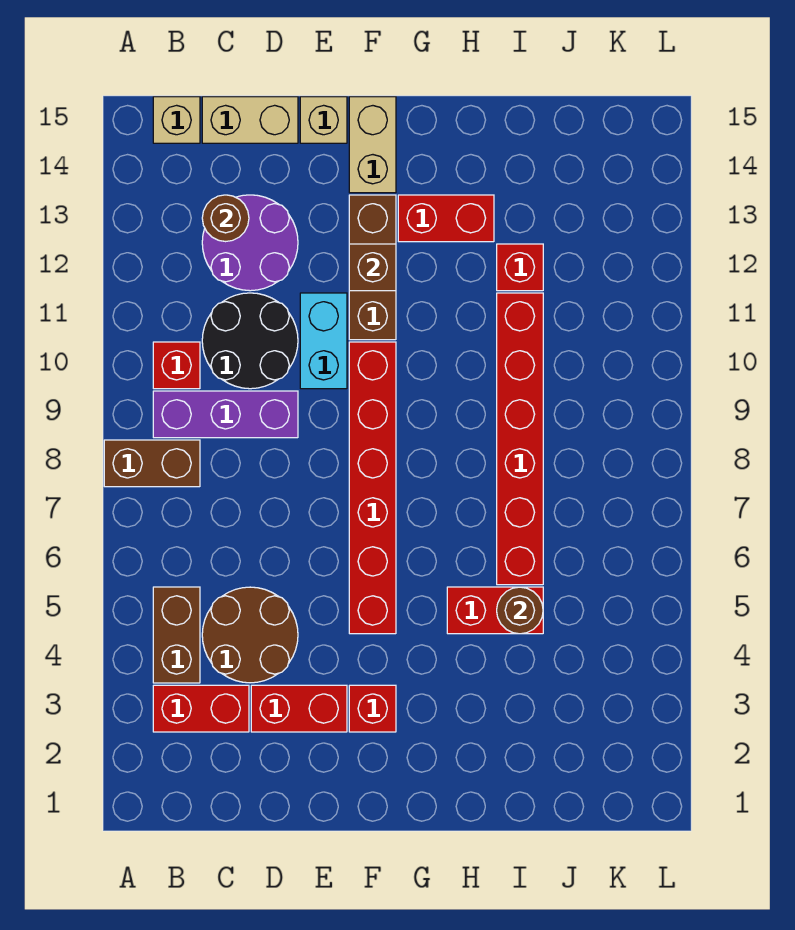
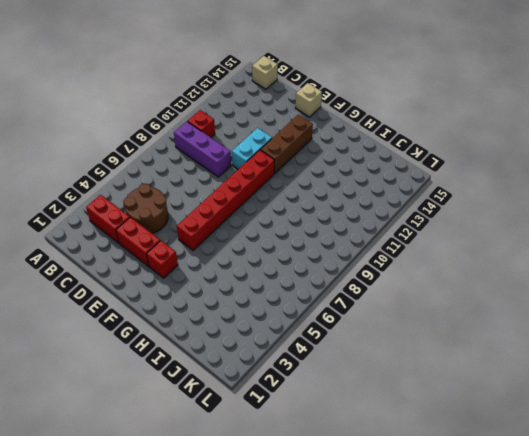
none -> brown brick A8:B8 level 1
none -> brown brick B4:B5 level 1
none -> black round brick C10:D11 level 1

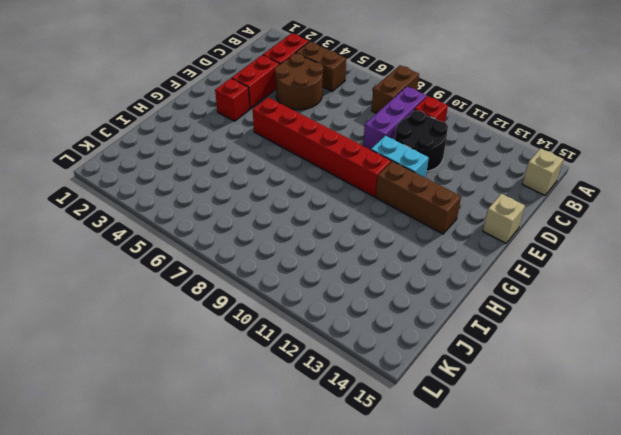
none -> purple round brick C12:D13 level 1
none -> tan brick C15:D15 level 1
none -> tan brick F14:F15 level 1

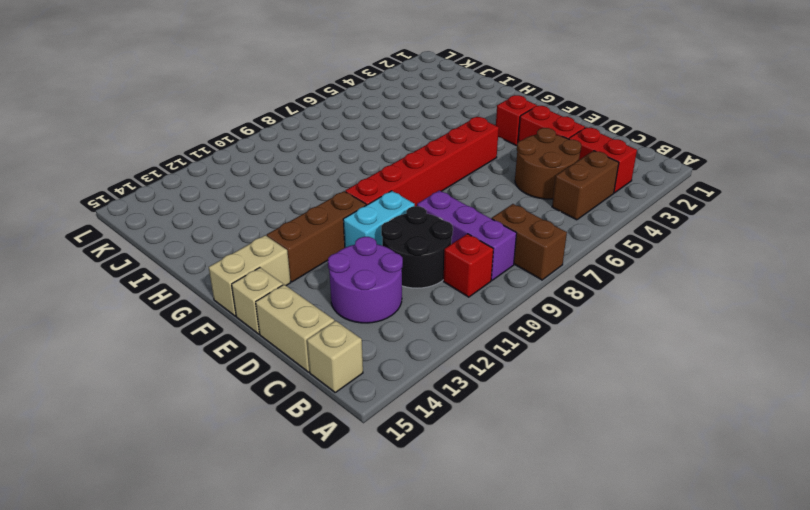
none -> red brick G13:H13 level 1
none -> red brick H5:I5 level 1
none -> red brick I6:I11 level 1

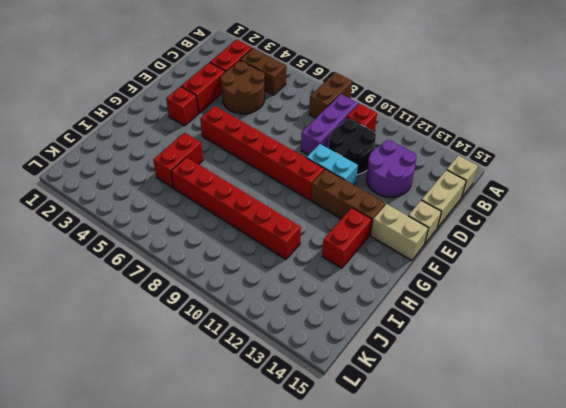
none -> red brick I12 level 1
none -> brown round brick C13 level 2
none -> brown brick F12 level 2

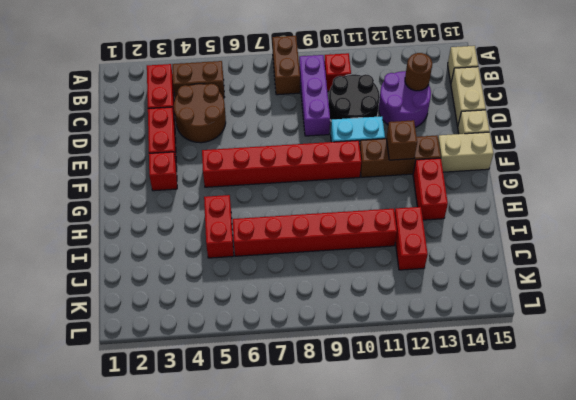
red brick I12:J12 level 1 -> red brick I12 level 1
none -> brown round brick I5 level 2

